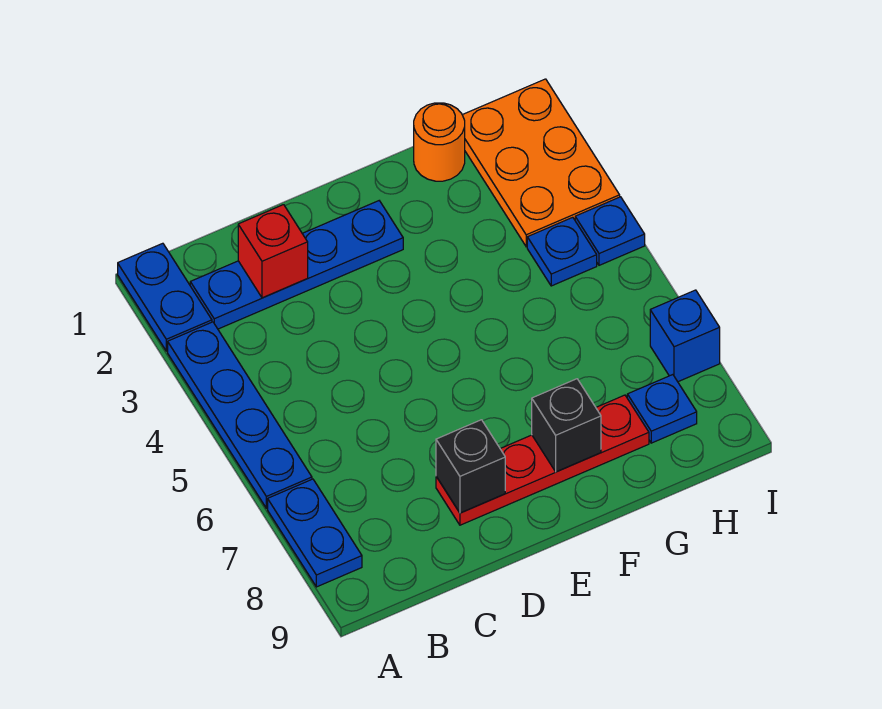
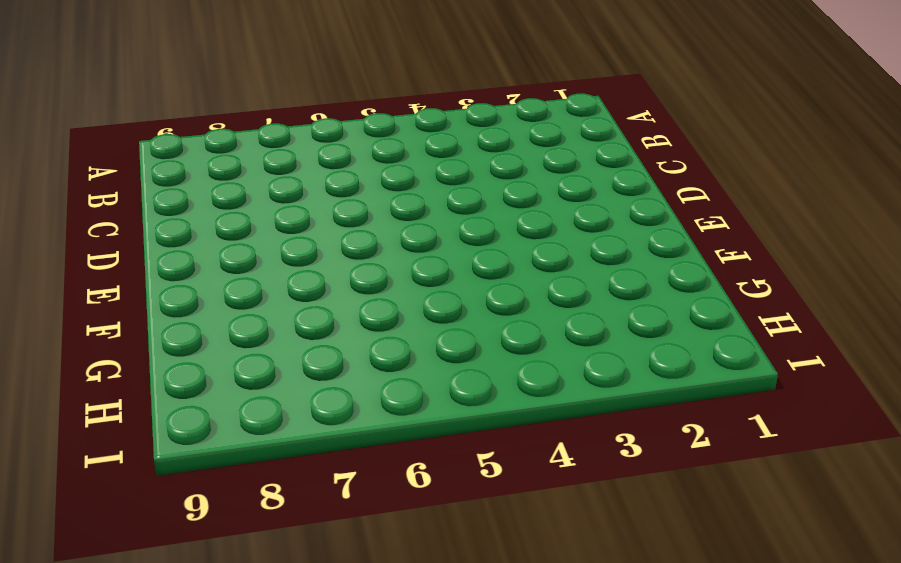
none -> blue plate A1:A2 level 1
none -> blue plate A3:A6 level 1
none -> blue plate A7:A8 level 1

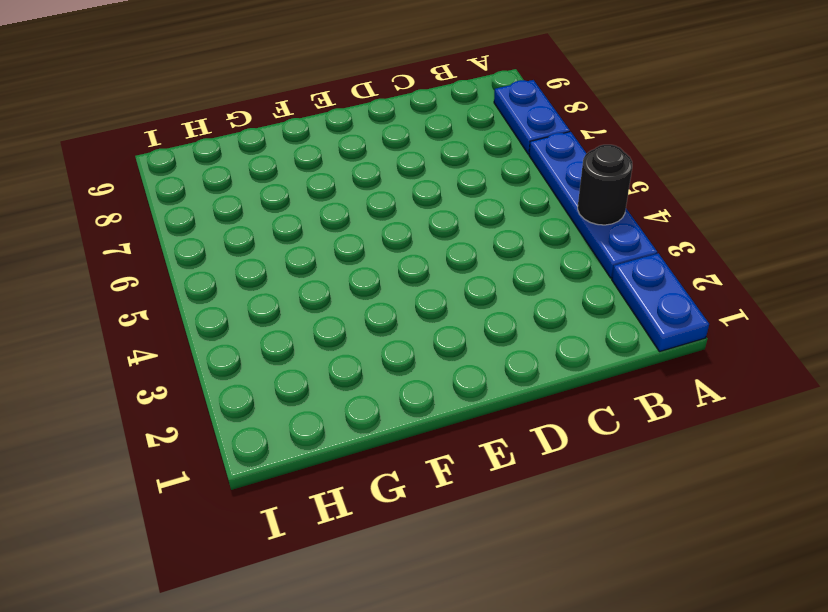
black round brick A4 level 2 -> none
none -> blue plate B2:E2 level 1
none -> red plate D8:G8 level 1
none -> orange round brick G1 level 1

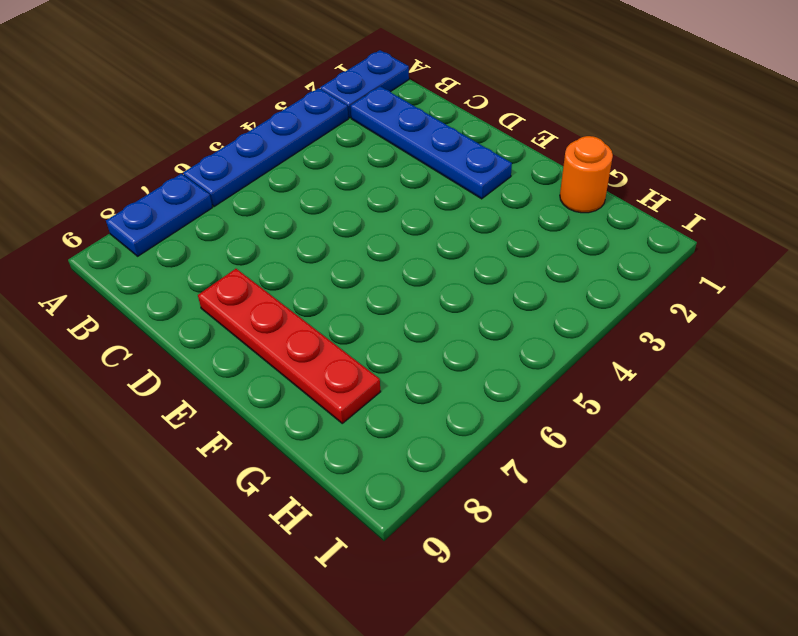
none -> orange plate H1:I3 level 1
none -> blue plate H4 level 1
none -> blue plate H8 level 1

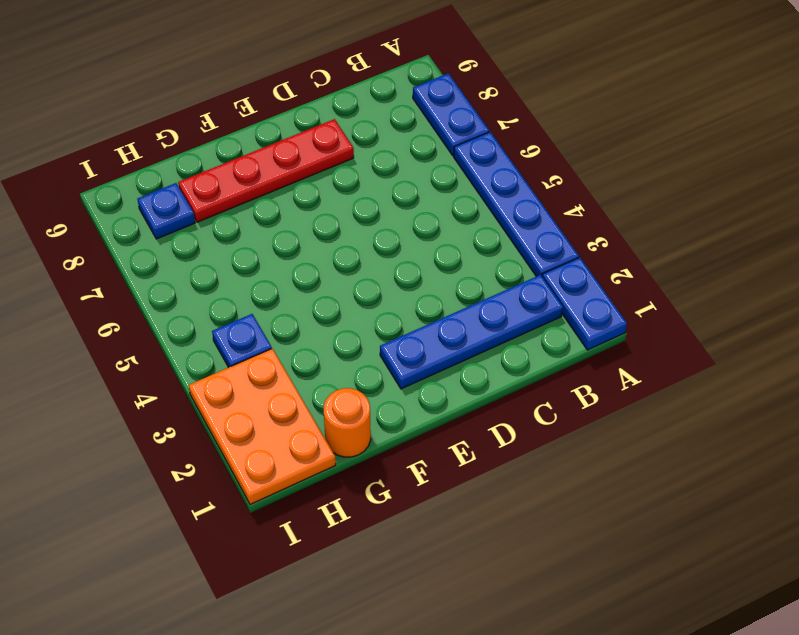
none -> blue plate I4 level 1
none -> blue brick I7 level 1
none -> red brick C2 level 2

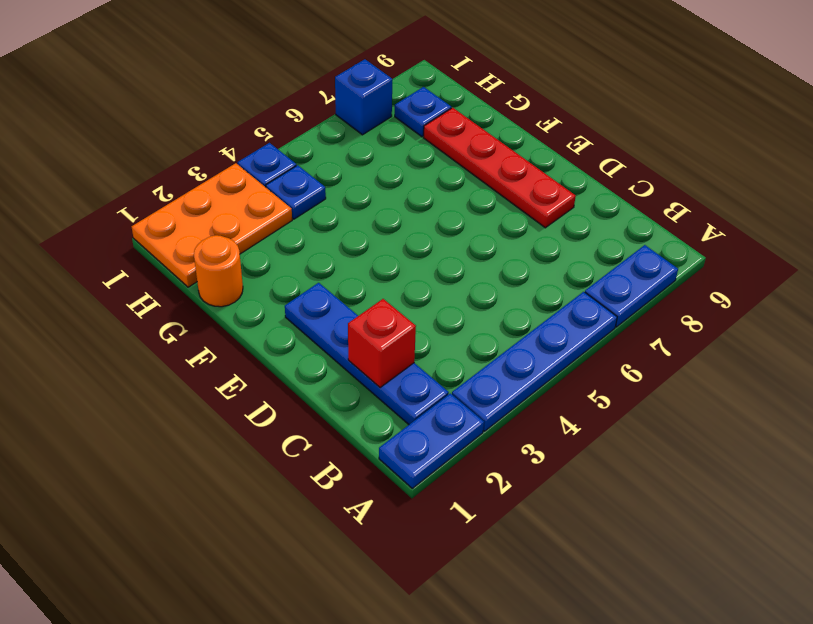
none -> black brick D8 level 2
none -> black brick F8 level 2

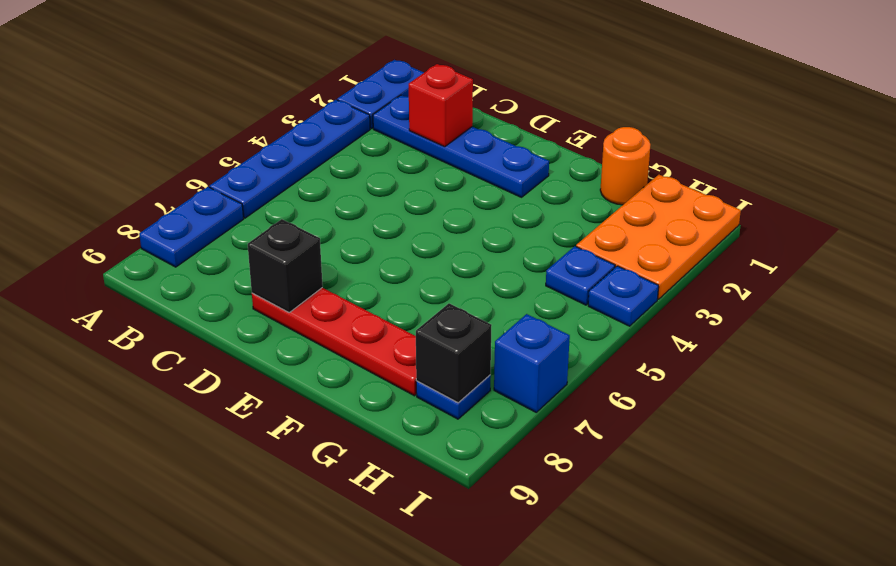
black brick H8 level 2 -> black brick F8 level 2

